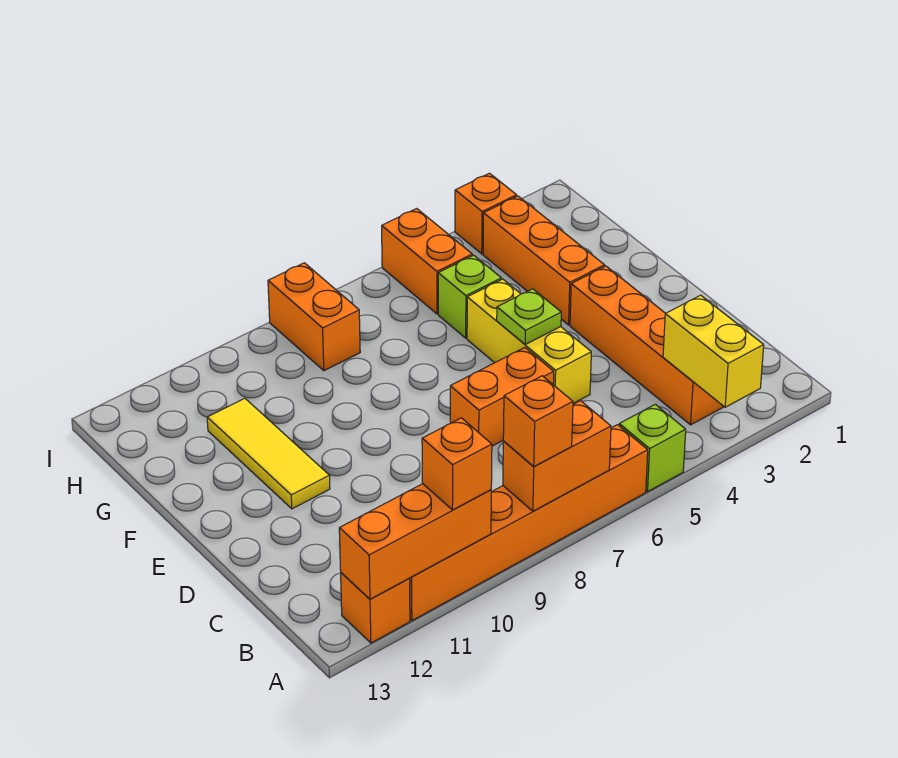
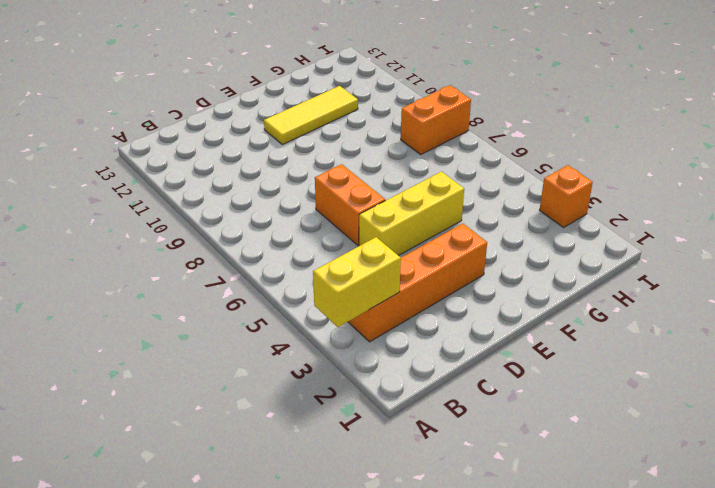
none -> lime brick A5 level 1
none -> orange brick A6:A11 level 1
none -> orange brick A12 level 1

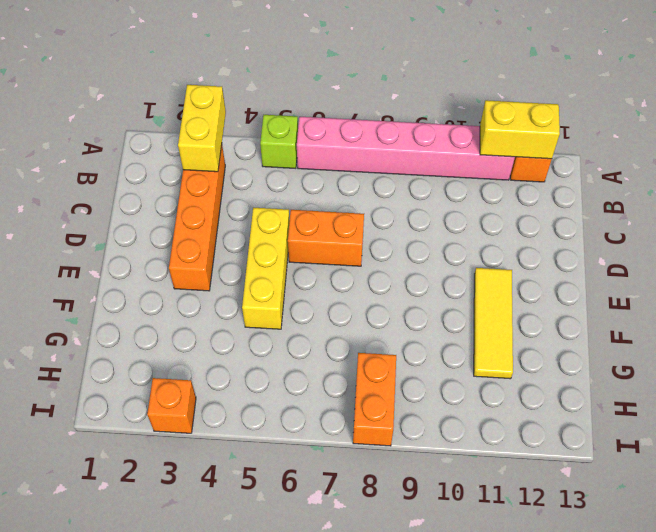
pink brick A6:A11 level 1 -> orange brick A6:A11 level 1
yellow brick A11:A12 level 2 -> orange brick A10:A12 level 2
none -> orange brick F3:H3 level 1
none -> lime brick G5 level 1
none -> orange brick H5:I5 level 1

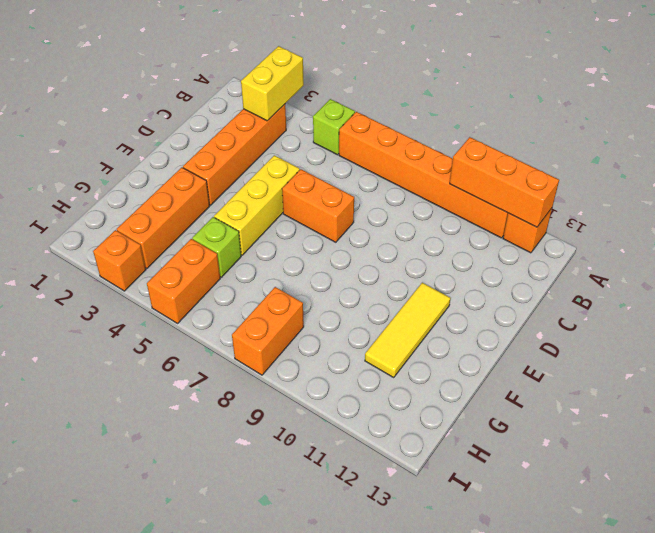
none -> orange brick A7:A8 level 2
none -> lime plate E5 level 2
none -> orange brick A8 level 3

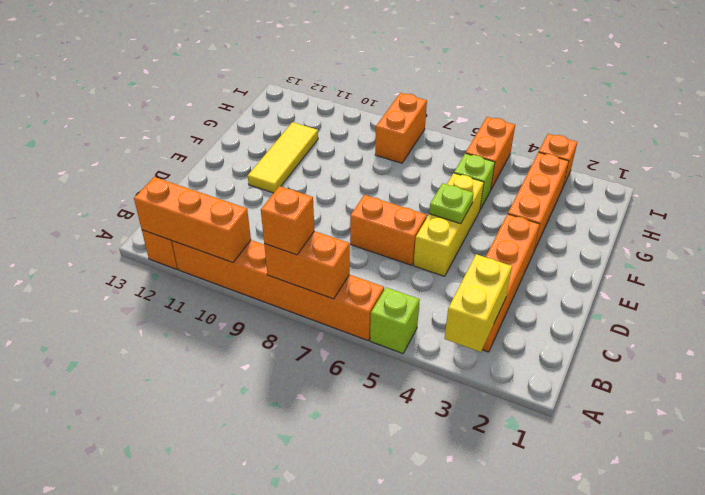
none -> orange brick A10 level 3

